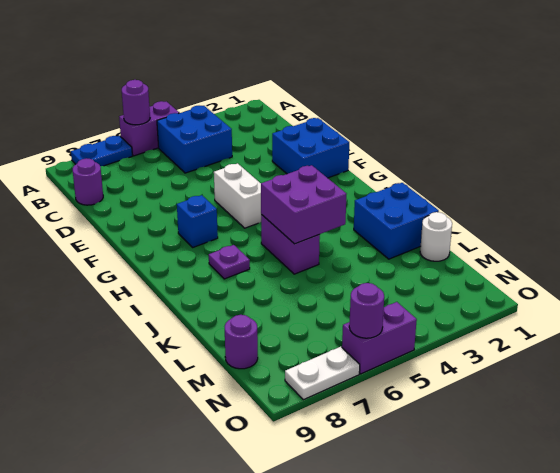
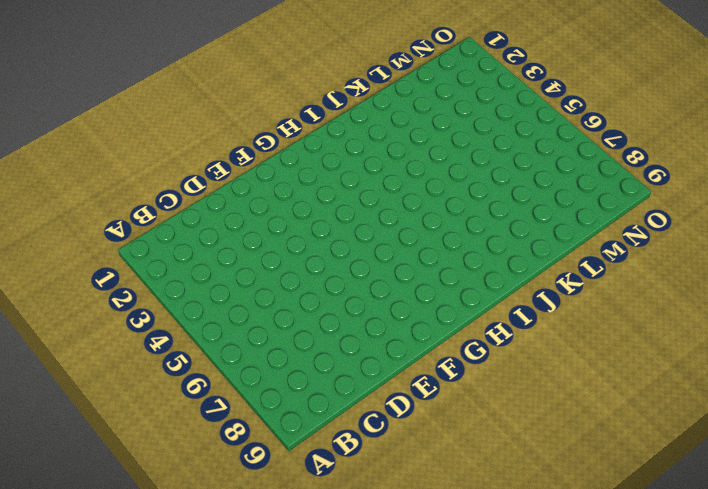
none -> purple brick A5:A6 level 1
none -> blue plate A7:A8 level 1
none -> blue brick B4:C5 level 1

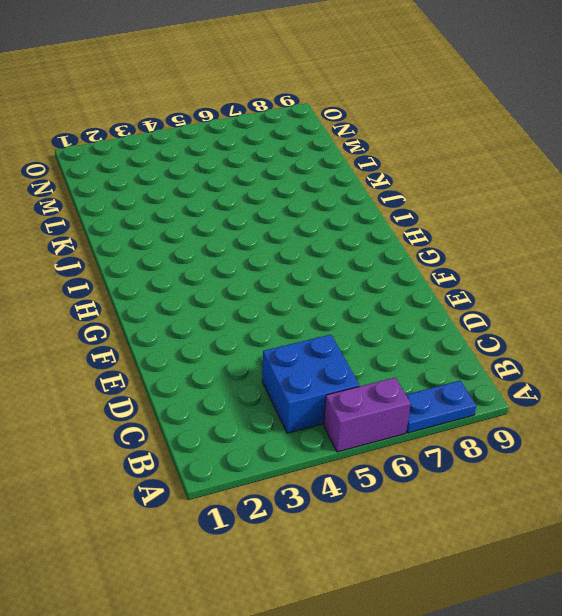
none -> purple round brick C9 level 1
none -> blue brick E1:F2 level 1
none -> white brick F5:G5 level 1

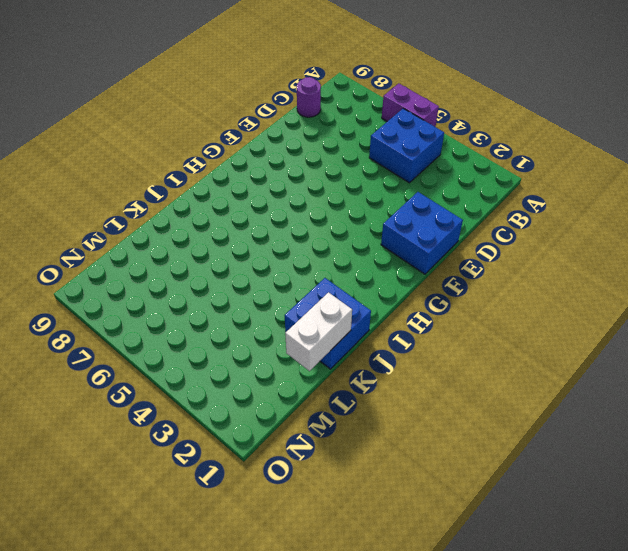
white brick K1:L1 level 2 -> white brick F5:G5 level 1
none -> blue plate A7:A8 level 1
none -> blue brick G7 level 1
none -> purple brick I5:J5 level 1

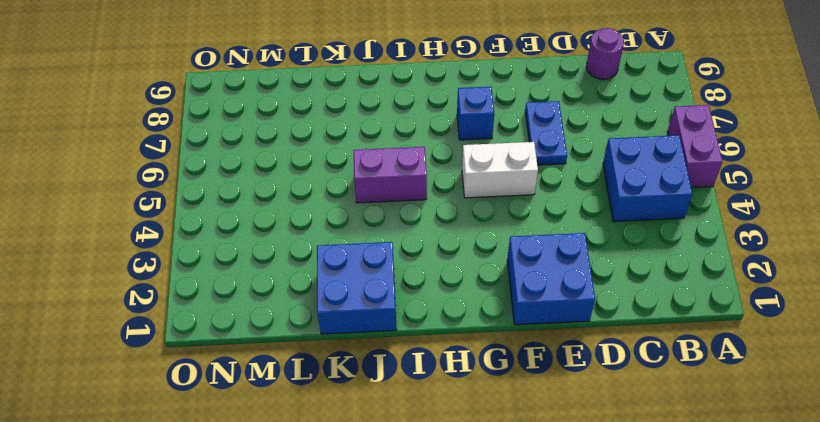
blue plate E6:E7 level 1 -> blue plate A7:A8 level 1
none -> purple plate I7 level 1
none -> white round brick L1 level 1
none -> purple round brick M9 level 1

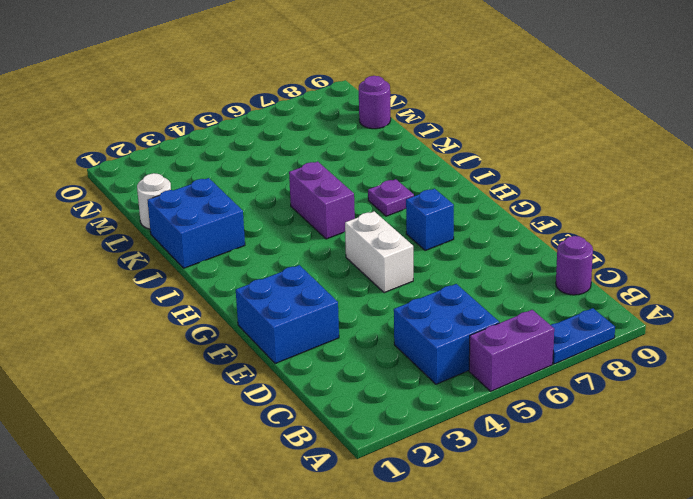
none -> purple brick O5:O6 level 1
none -> white plate O7:O8 level 1
none -> purple round brick A6 level 2

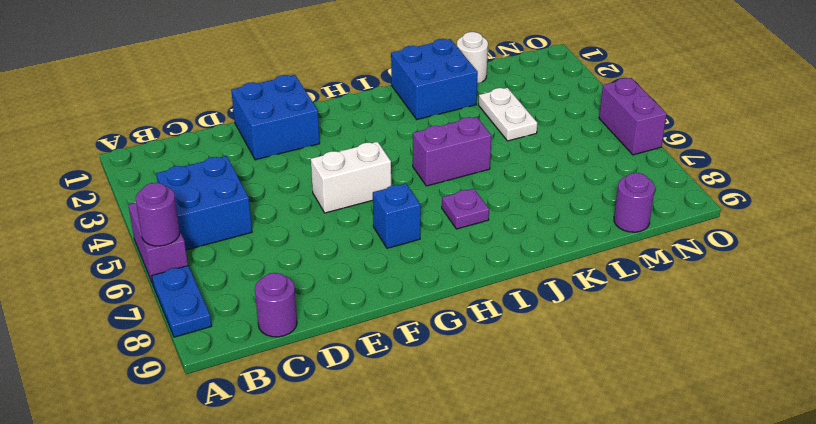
white plate L3:L4 level 1 -> white plate O7:O8 level 1
none -> purple brick I4:J5 level 2
none -> purple round brick O6 level 2

